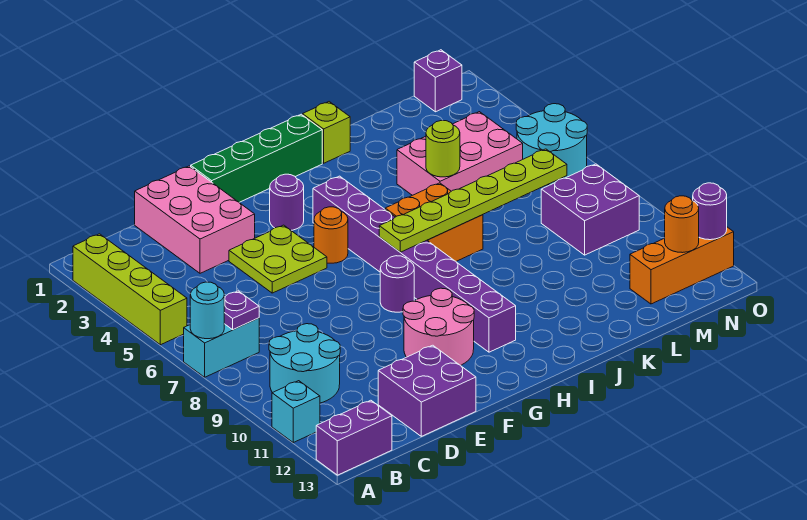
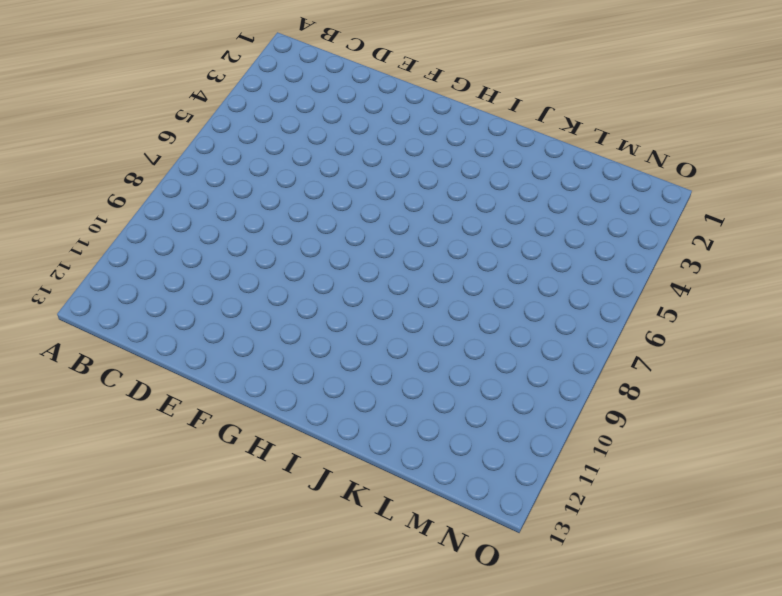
none -> lime brick A2:A5 level 1
none -> cyan brick A7:B7 level 1
none -> cyan brick A11 level 1

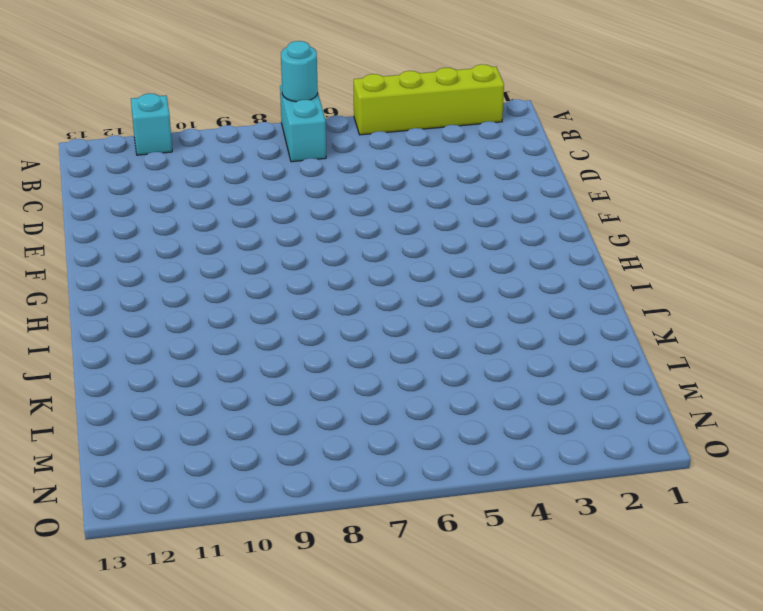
none -> purple brick A13:B13 level 1
none -> cyan round brick B9:C10 level 1
none -> pink brick D1:E3 level 1

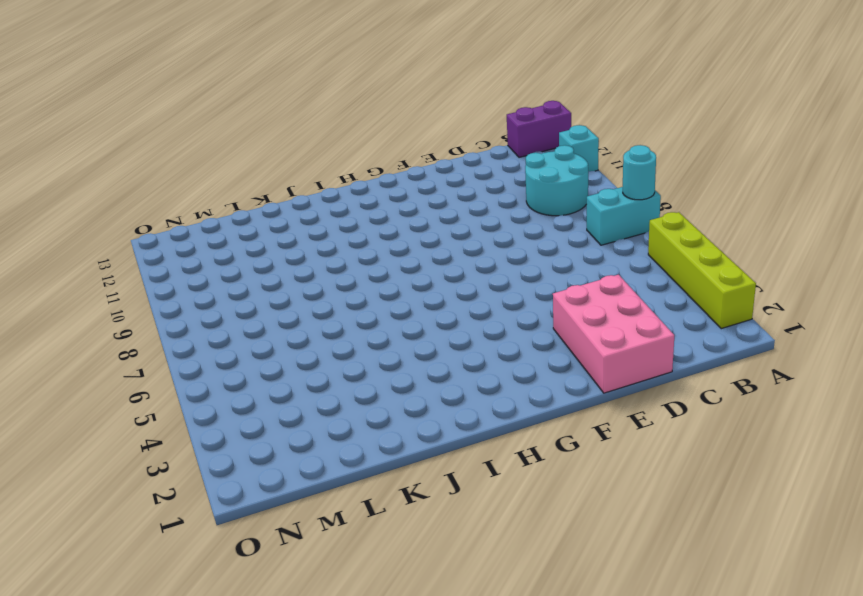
none -> purple brick D12:E13 level 1
none -> lime plate E4:F5 level 1
none -> green brick F1:I1 level 1

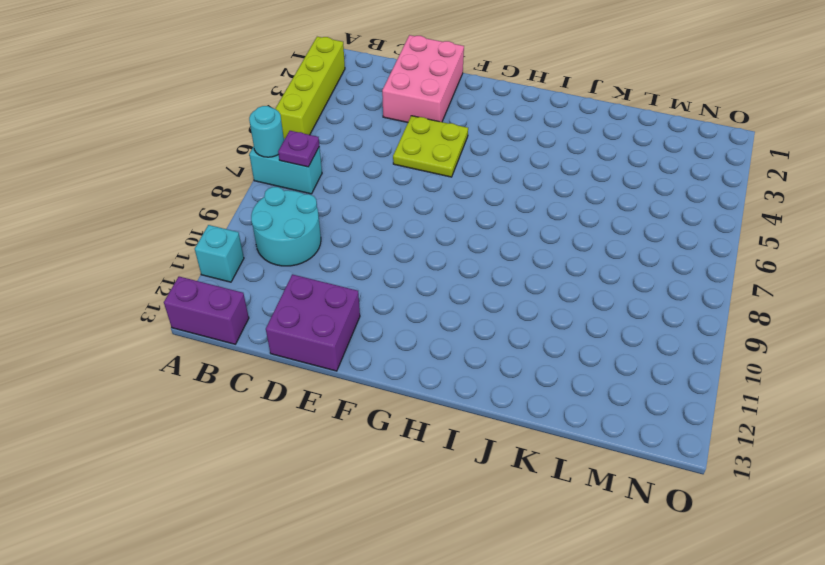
none -> green brick F1:I1 level 1
none -> pink round brick F10:G11 level 1
none -> purple round brick G3 level 1

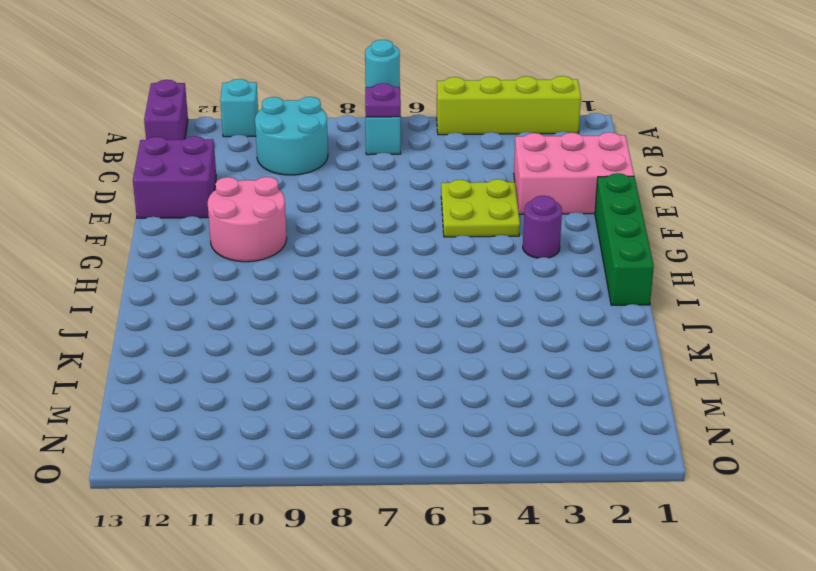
none -> orange round brick G5 level 1
none -> purple round brick G8 level 1
none -> purple brick H4:H11 level 1

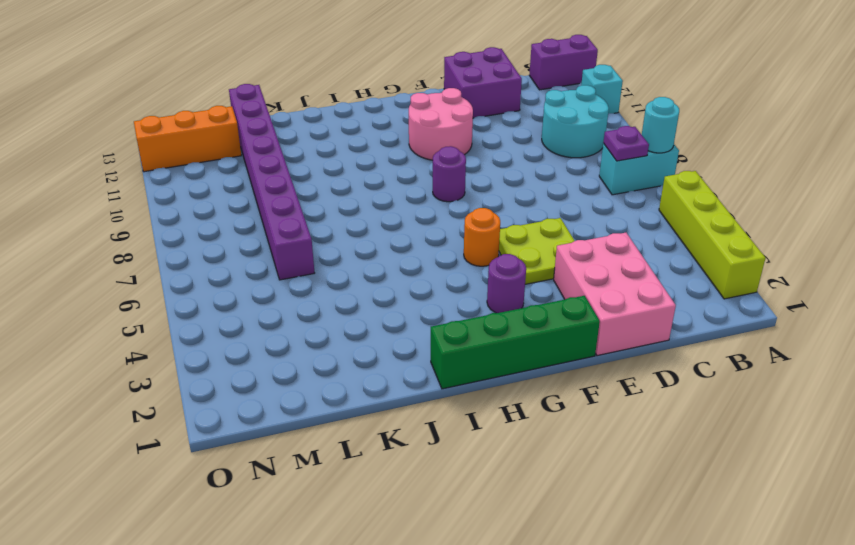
purple brick L6:L13 level 1 -> purple brick H4:H11 level 1
none -> orange brick I6:J7 level 1
none -> lime brick J1 level 1
none -> pink brick K4:M5 level 1

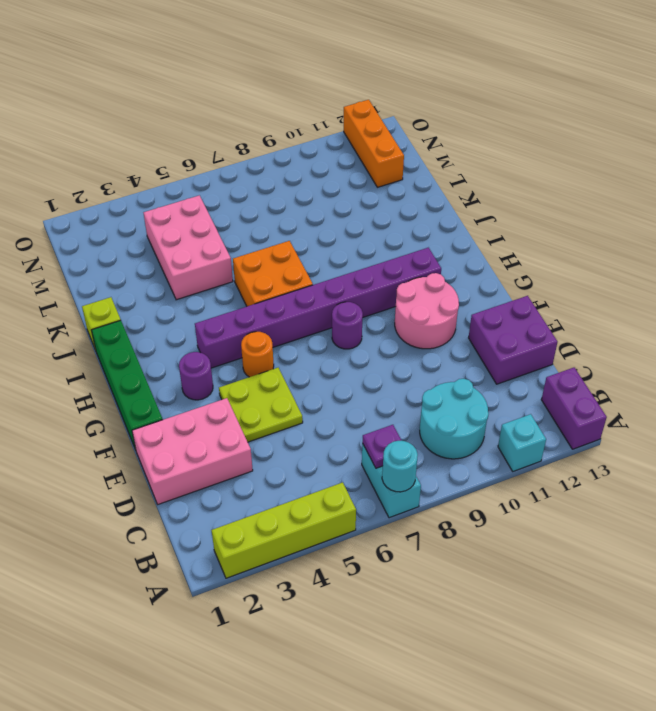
none -> purple brick M8:N9 level 1
none -> purple brick N1 level 1
none -> cyan round brick N5:O6 level 1

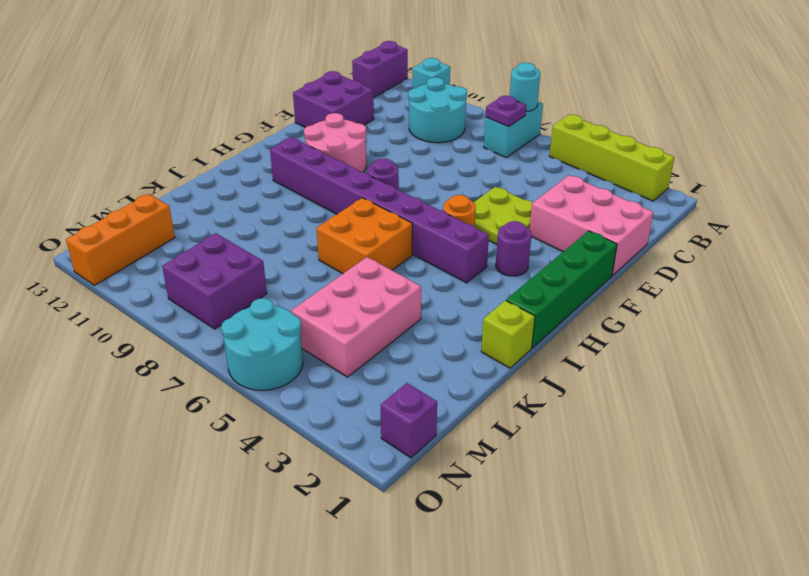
none -> lime plate H7:M7 level 2
none -> lime round brick K5 level 2
none -> orange round brick N12 level 2

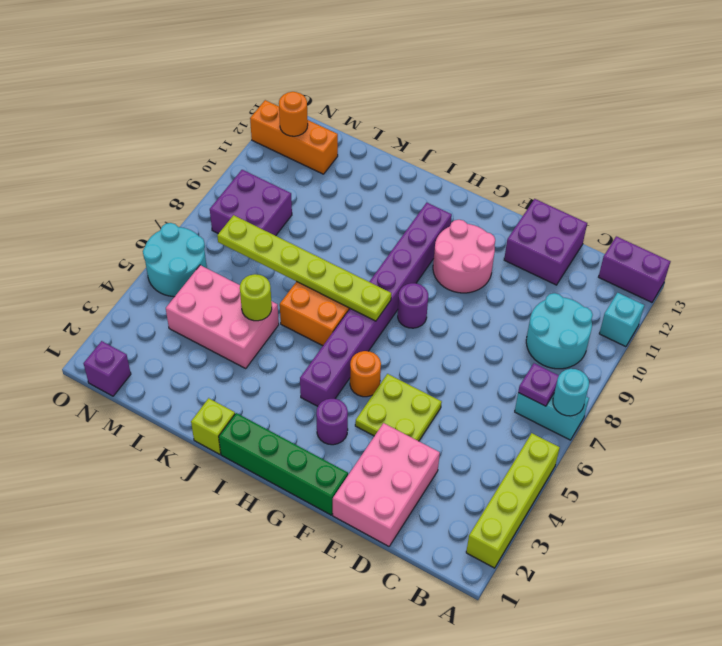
none -> purple round brick O12 level 2

